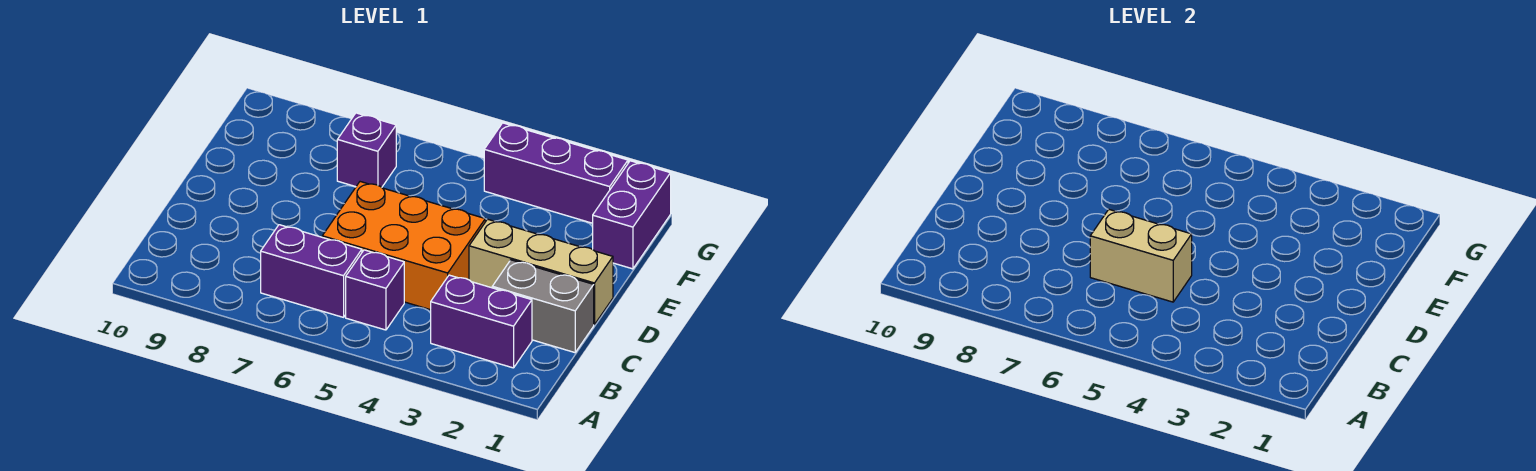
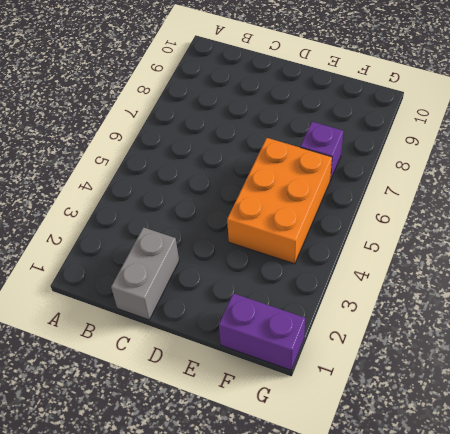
orange brick E4:F6 level 1 -> orange brick C4:D6 level 1
none -> purple brick B2:B3 level 1
none -> purple brick B5 level 1

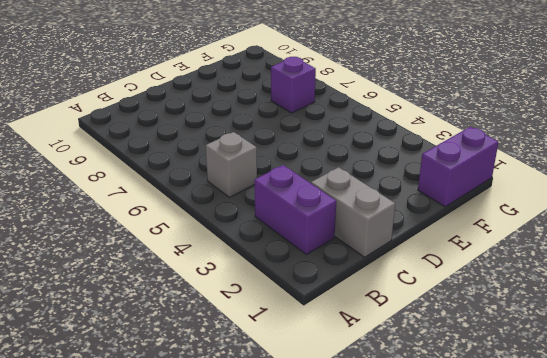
grey brick B5 level 1 -> purple brick B5 level 1
none -> purple brick B6:B7 level 1
none -> orange brick C4:D6 level 1

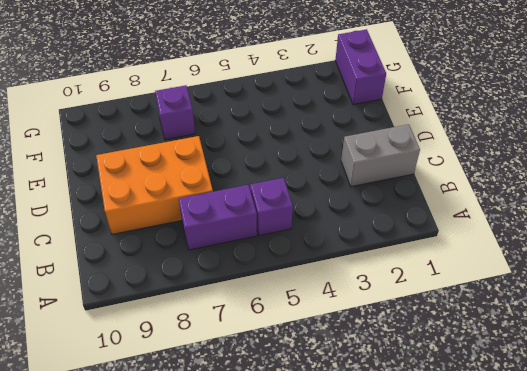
orange brick C7:D9 level 1 -> orange brick C4:D6 level 1
none -> purple brick B2:B3 level 1
none -> tan brick D1:D3 level 1

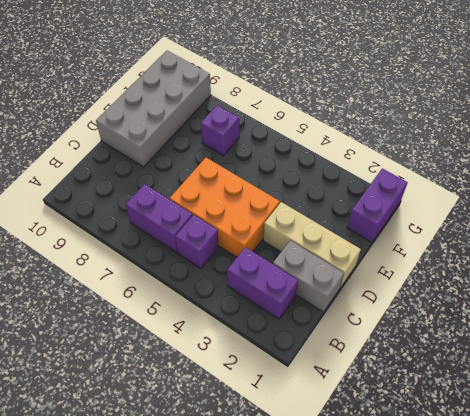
grey brick D9:G10 level 1 -> none
none -> purple brick G2:G4 level 1
none -> tan brick C5:C6 level 2

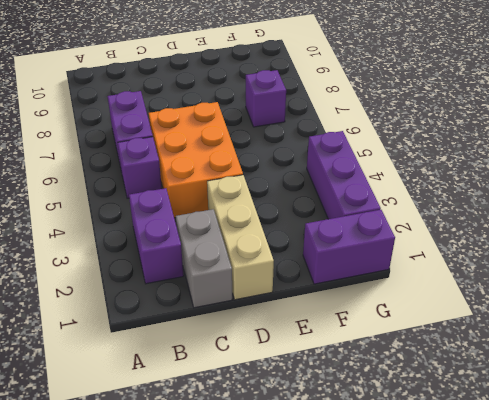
none -> tan brick C5:C6 level 2

